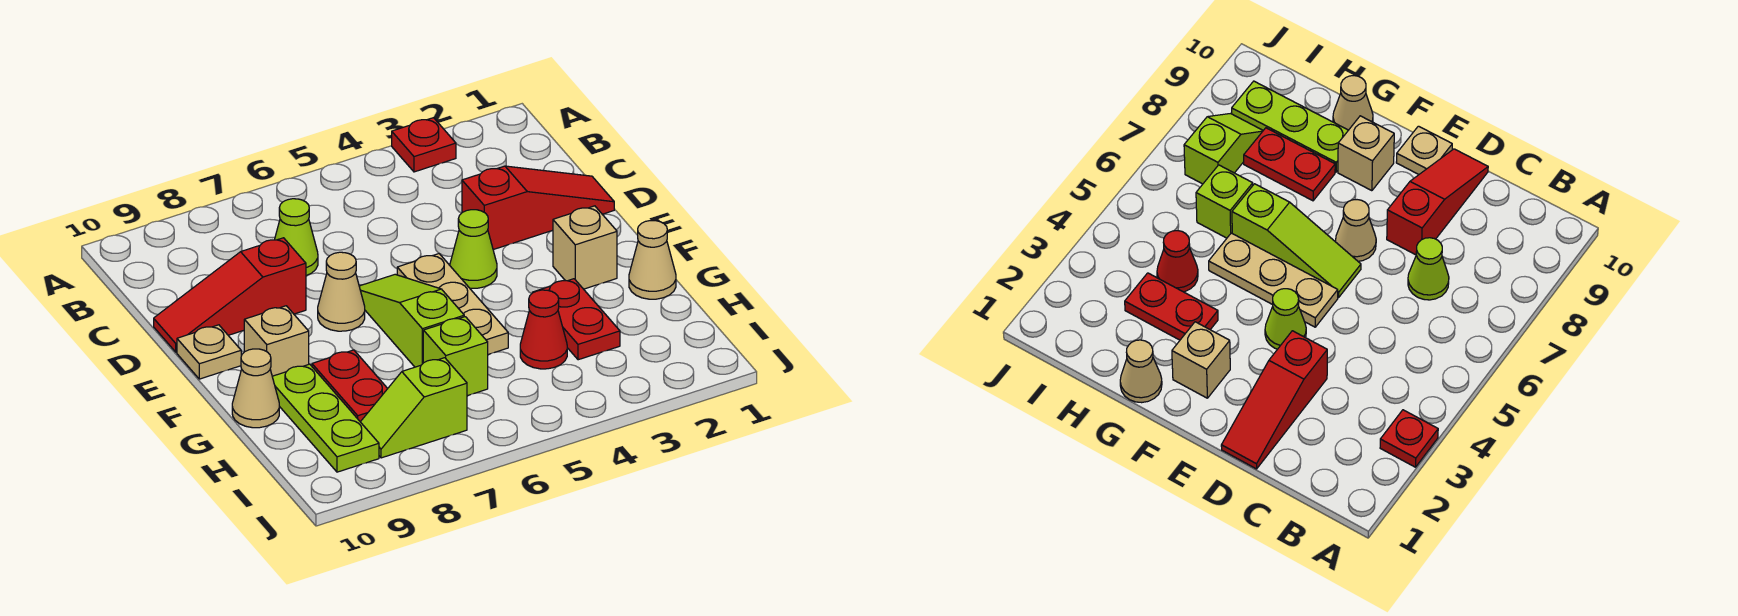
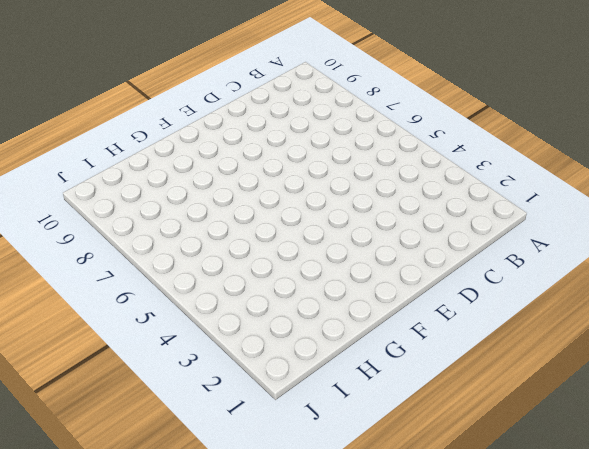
none -> red plate A3 level 1
none -> lime cone C7 level 1
none -> red slope D1:D3 level 1 top 3

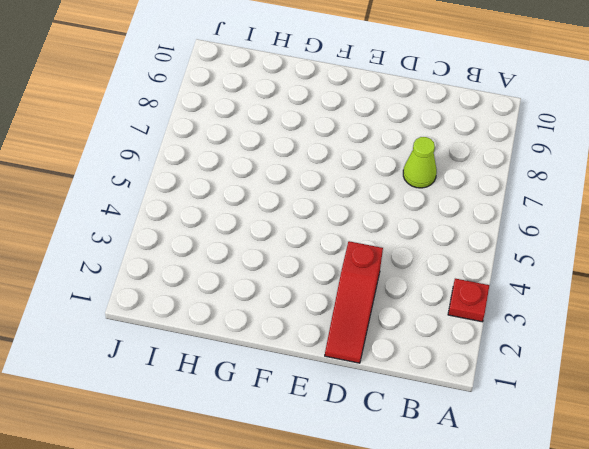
none -> red slope D8:D10 level 1 top 8
none -> lime cone E4 level 1
none -> tan plate E5:G5 level 1

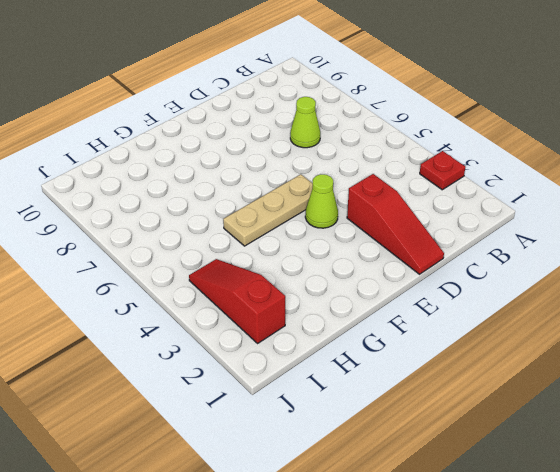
red slope I2:I4 level 1 top 2 -> red slope D8:D10 level 1 top 8
none -> lime slope E6:G6 level 1 top G
none -> tan cone E7 level 1
none -> tan plate E10 level 1

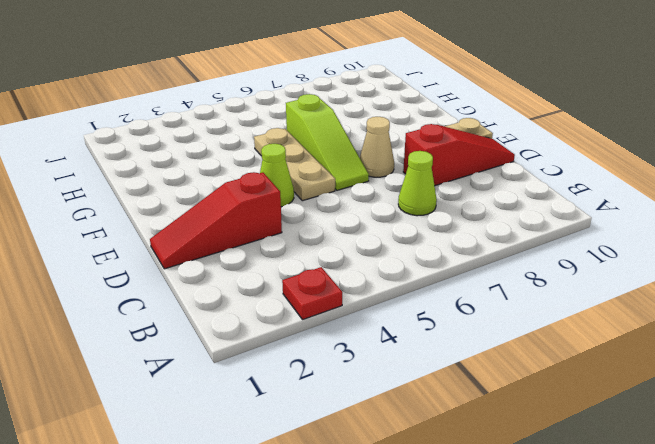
none -> tan brick F2 level 1
none -> tan brick F9 level 1
none -> tan cone G1 level 1

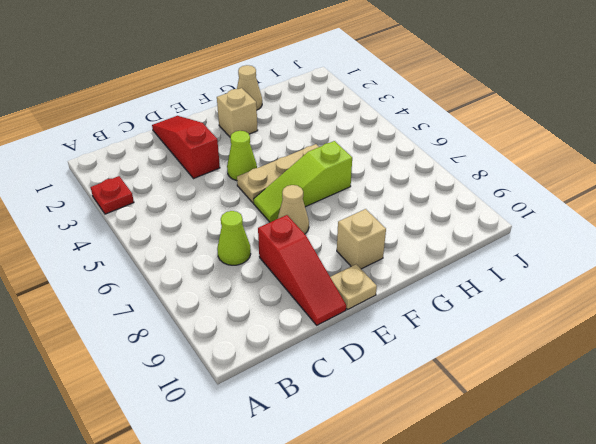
none -> red plate G3:H3 level 1
none -> red plate G8:H8 level 1
none -> lime plate G9:I9 level 1

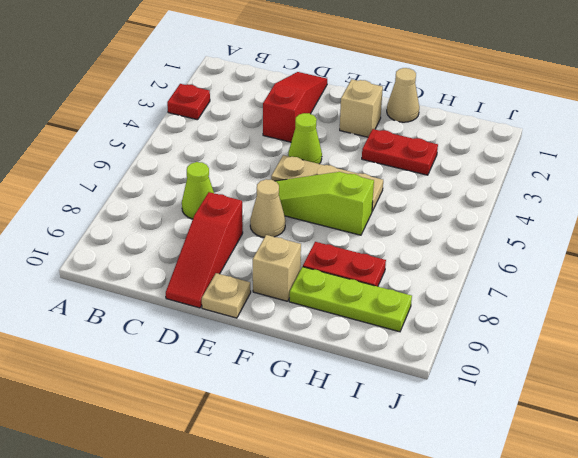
none -> tan cone G10 level 1
none -> red cone H4 level 1
none -> lime brick H6 level 1

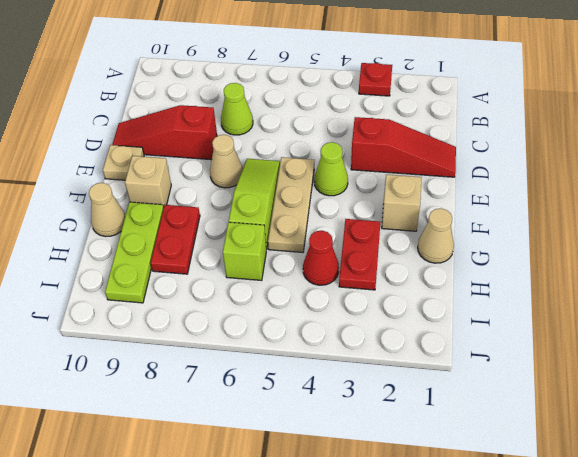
none -> lime slope I7:I8 level 1 top 7

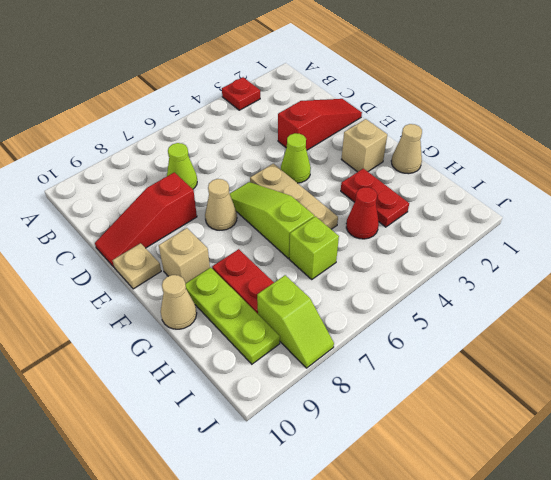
lime slope I8:J8 level 1 top I -> lime slope I7:I8 level 1 top 7

